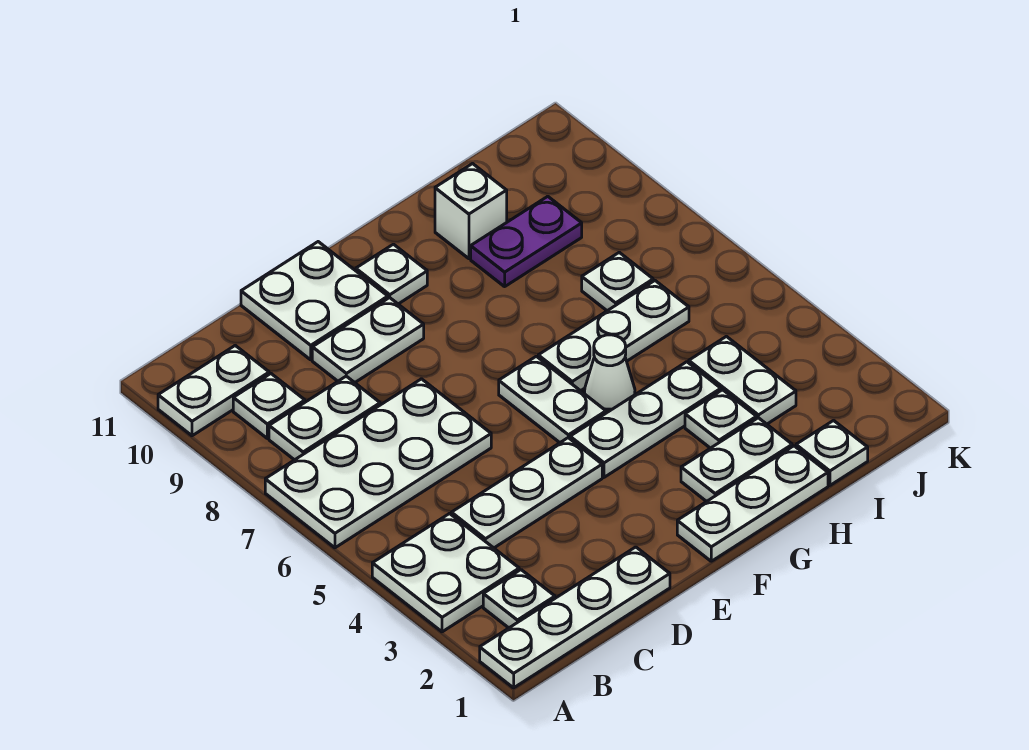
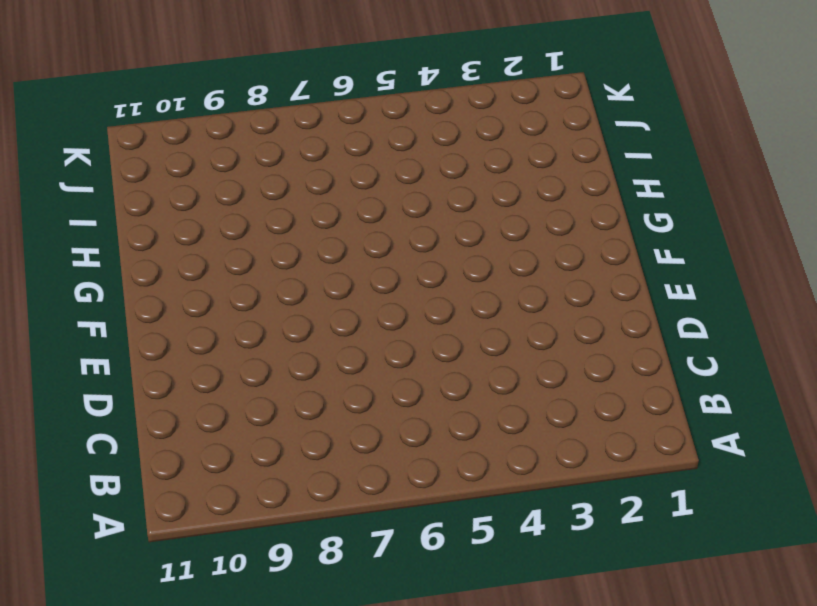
none -> white plate A1:D1 level 1
none -> white plate A3:B4 level 1
none -> white plate A6:D7 level 1

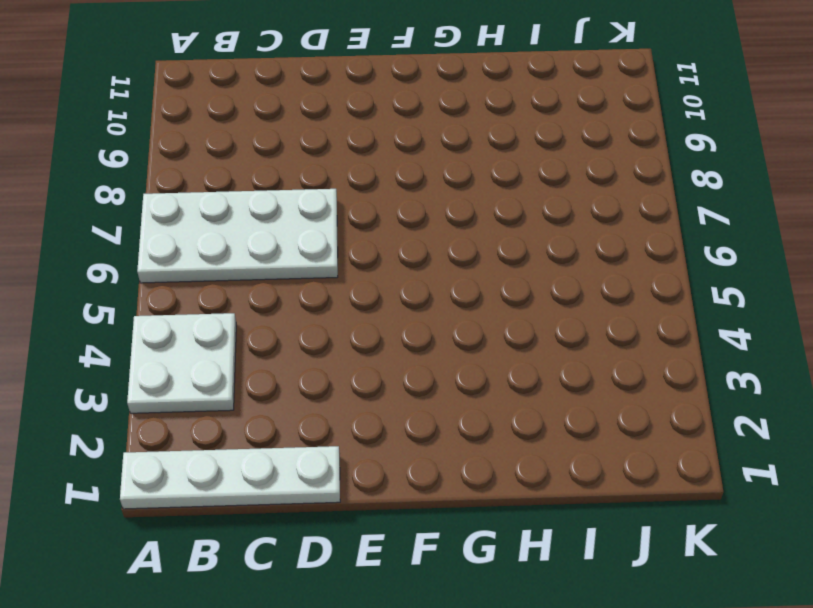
none -> white plate A10:B10 level 1
none -> white plate B2 level 1
none -> white plate B8:C8 level 1

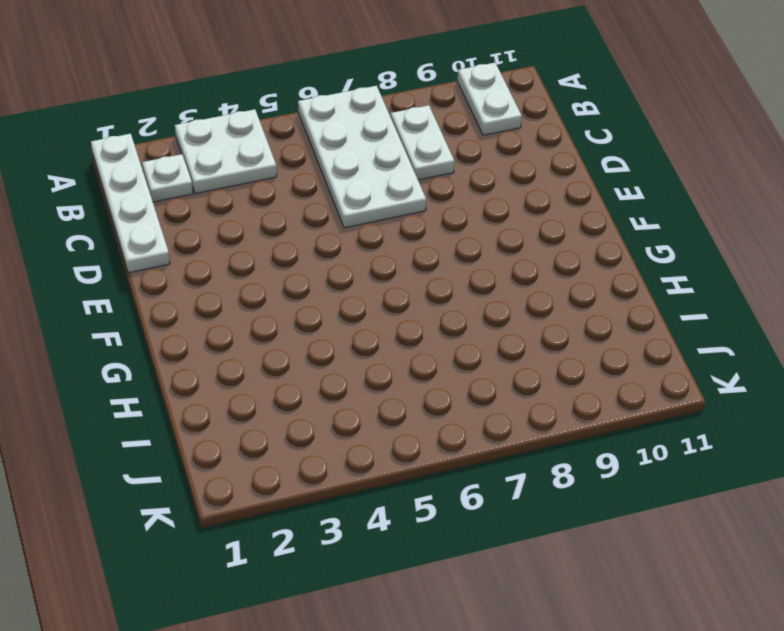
none -> white plate B9 level 1
none -> white plate C4:E4 level 1
none -> white plate D9:E9 level 1

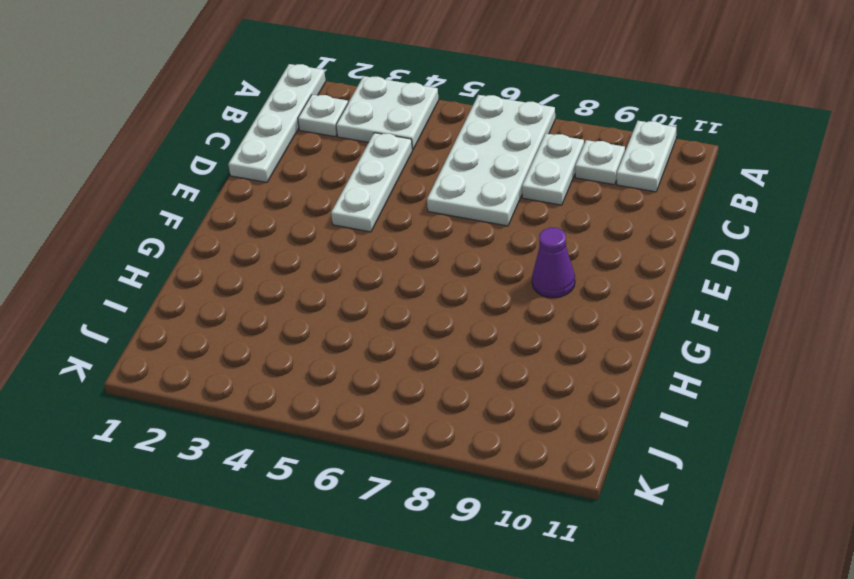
purple cone F9 level 1 -> none
none -> white plate D9:E9 level 1
none -> white plate D10:E11 level 1
none -> white plate F1:H1 level 1

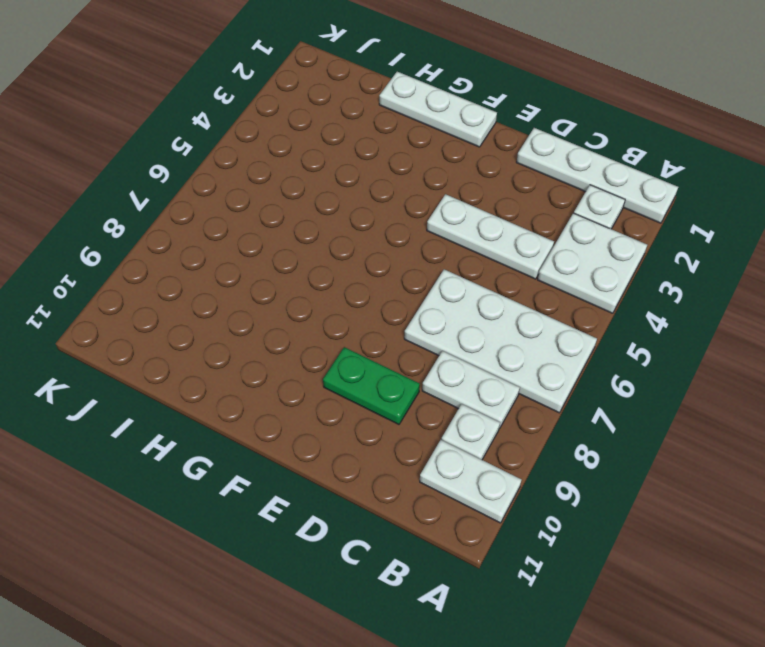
green plate D9:E9 level 1 -> white plate D9:E9 level 1
none -> white plate D10:E11 level 1
none -> white plate F4:H4 level 1
none -> white plate F5:F6 level 1

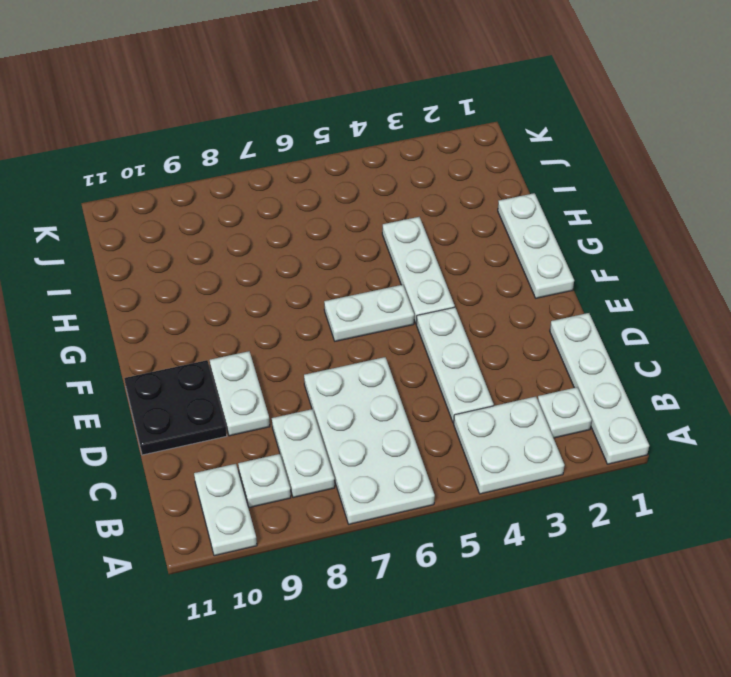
black plate D10:E11 level 1 -> white plate D10:E11 level 1
none -> white plate F10 level 1
none -> white plate G2:H2 level 1
none -> white cone G5 level 1

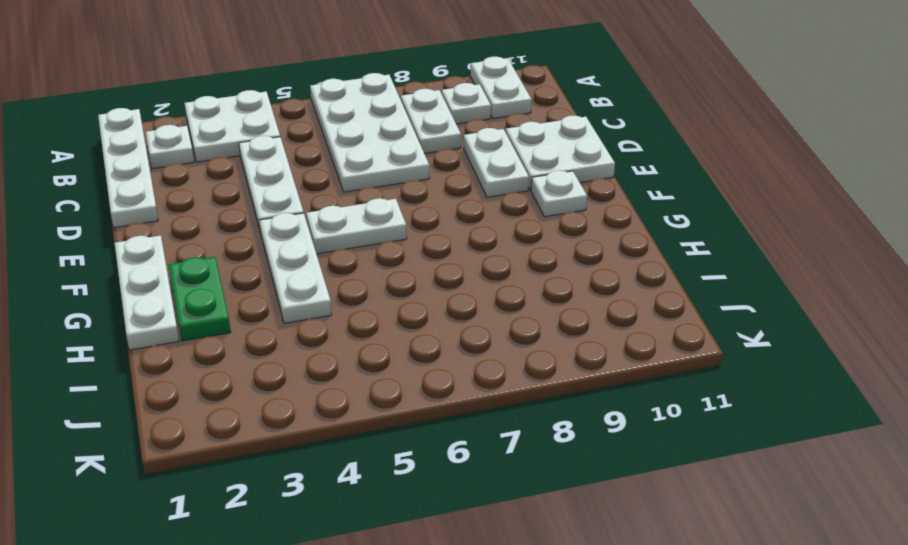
green plate G2:H2 level 1 -> white plate G2:H2 level 1
none -> white cone G5 level 1
none -> white plate G6:I6 level 1
none -> white plate H3 level 1

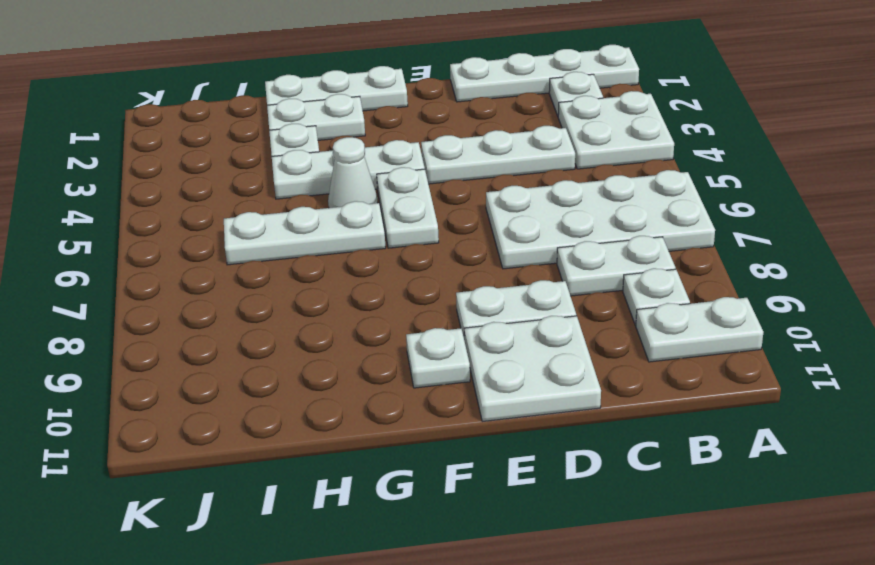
none -> purple plate H9:I9 level 1
none -> white brick H10 level 1
none -> white plate I1 level 1

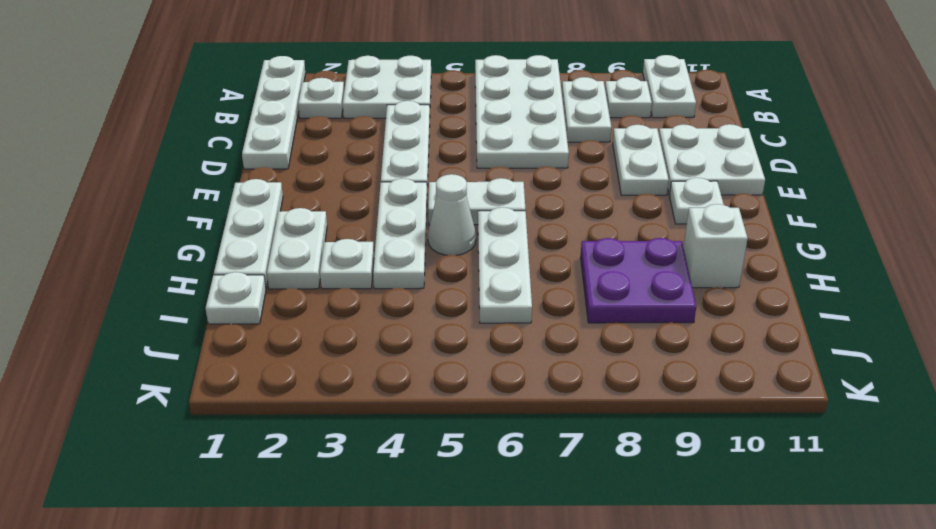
purple plate H8:I9 level 1 -> purple plate H9:I9 level 1
none -> white plate I3:I4 level 1
none -> white plate I7 level 1

